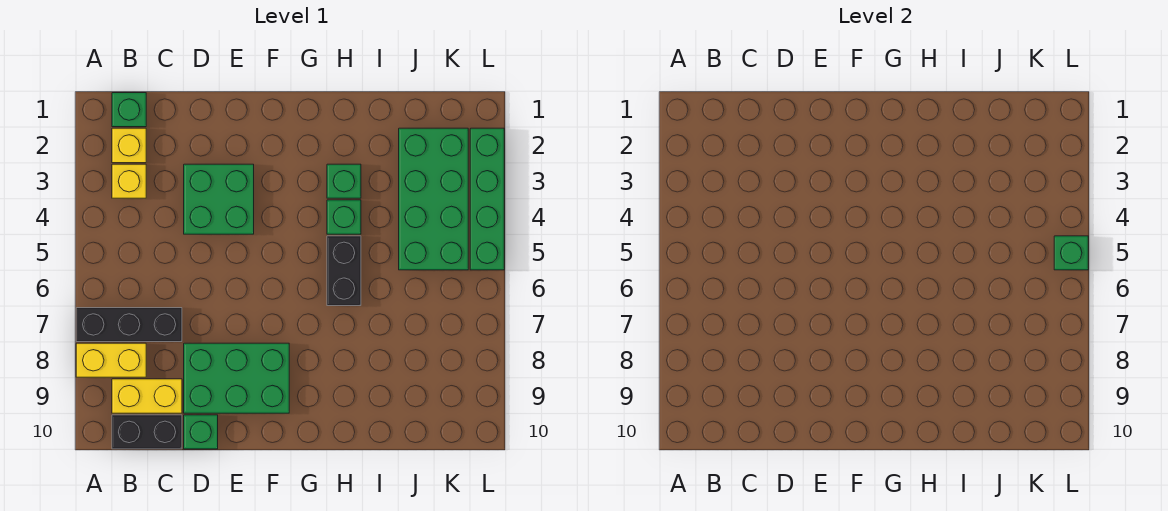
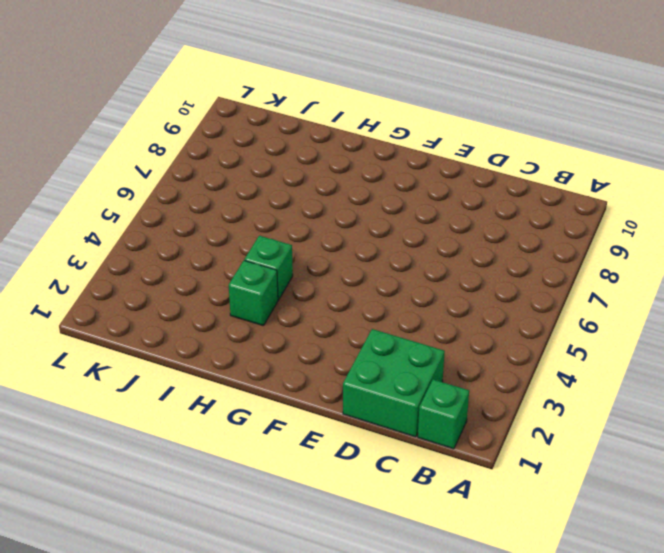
green brick C1:D2 level 1 -> green brick D3:E4 level 1
none -> black brick A7:C7 level 1
none -> yellow brick A8:B8 level 1
none -> yellow brick B2 level 1

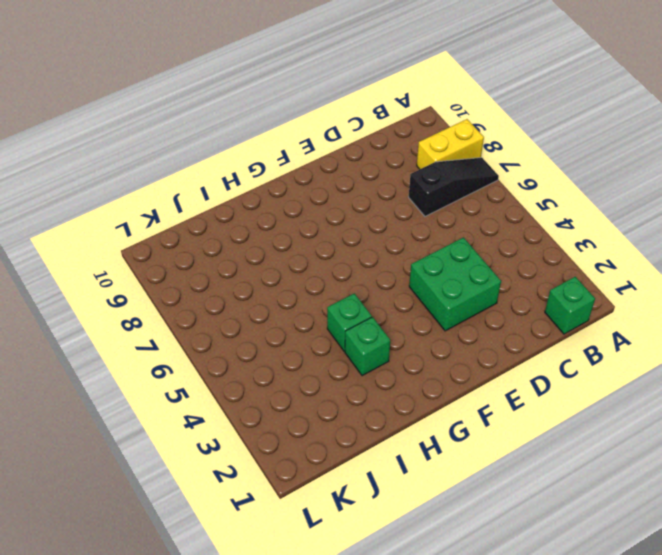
black slope A7:C7 level 1 top C -> black brick A7:C7 level 1
none -> yellow brick B2 level 1
none -> yellow brick B3 level 1
none -> yellow brick B9:C9 level 1

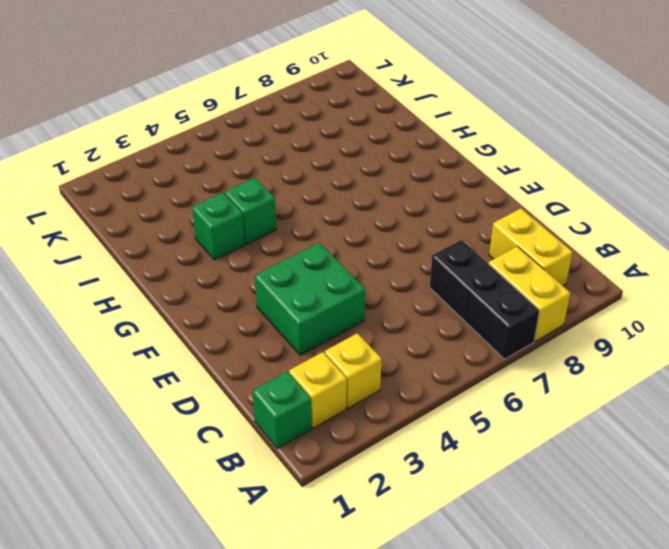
none -> black brick B10:C10 level 1
none -> green brick D8:F9 level 1
none -> green brick D10 level 1

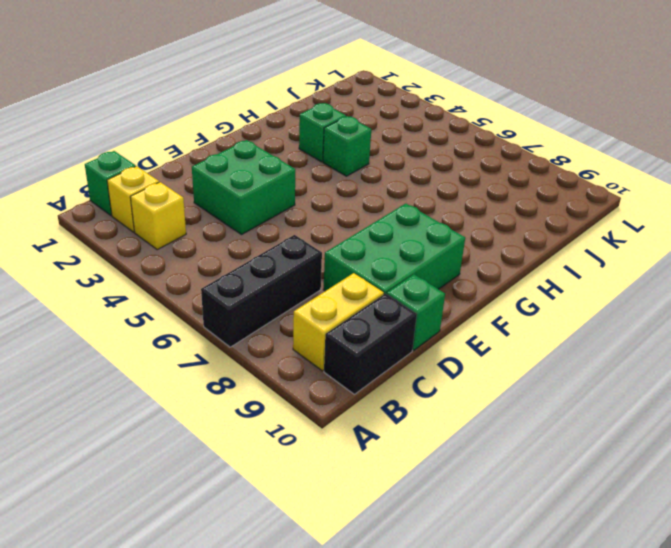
none -> yellow brick A8:B8 level 1
none -> black brick H5:H6 level 1
none -> green brick J2:K5 level 1

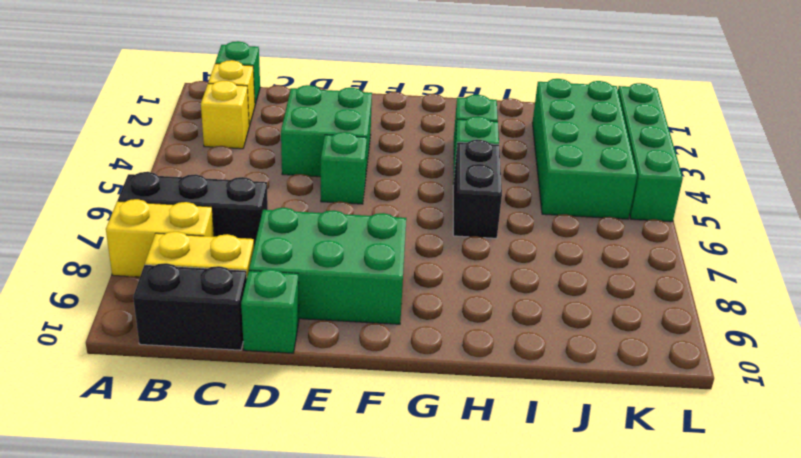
green brick E5 level 1 -> green brick L5 level 2

